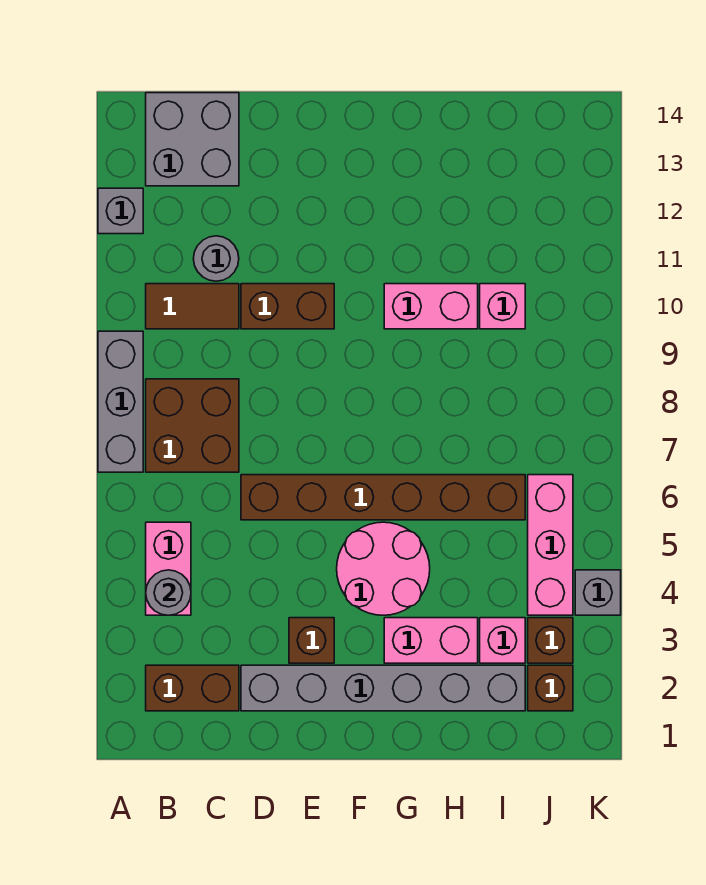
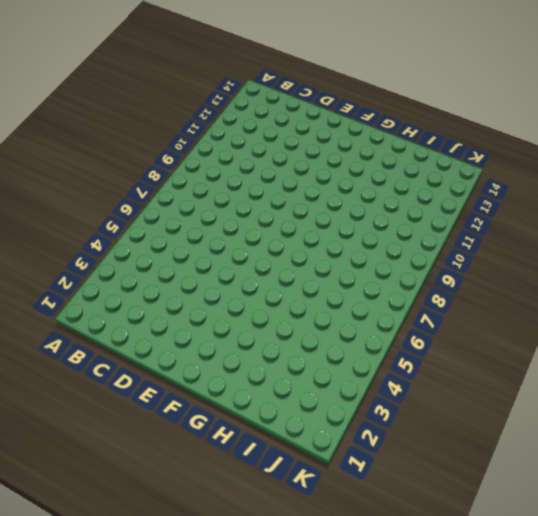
none -> grey brick A7:A9 level 1
none -> grey brick A12 level 1
none -> brown brick B2:C2 level 1

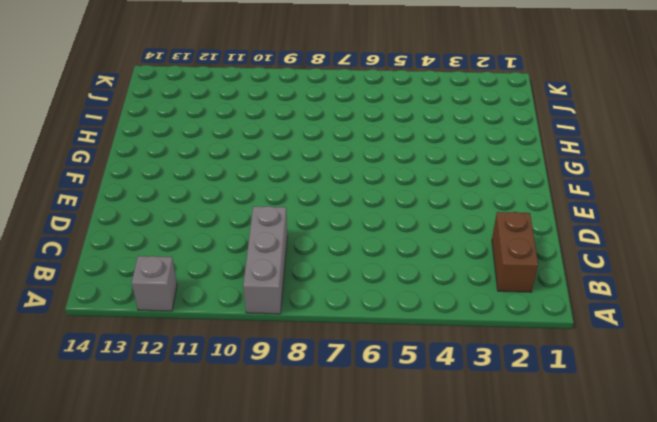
grey brick A9:C9 level 1 -> grey brick A7:A9 level 1
none -> pink brick B4:B5 level 1
none -> brown brick B7:C8 level 1
none -> brown tile B10:C10 level 1

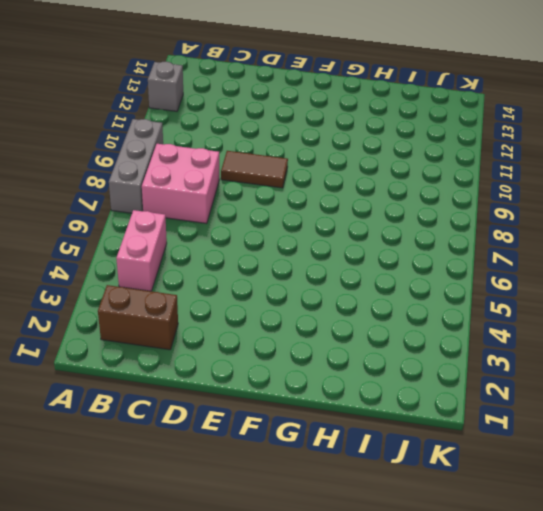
pink brick B7:C8 level 1 -> brown brick B7:C8 level 1
brown tile D9:E9 level 1 -> brown tile B10:C10 level 1
none -> grey brick B13:C14 level 1
none -> grey round brick C11 level 1
none -> grey brick D2:I2 level 1

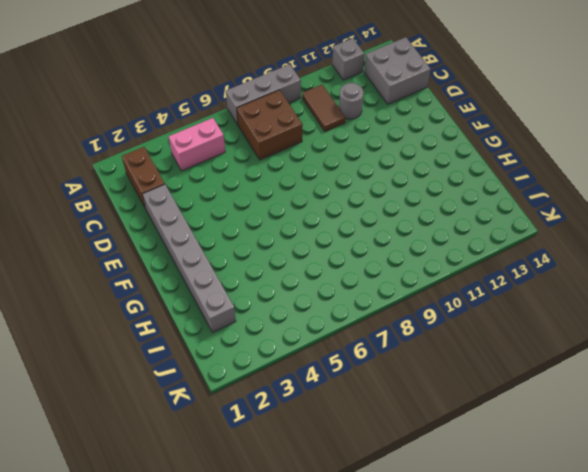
none -> brown brick D6:I6 level 1
none -> brown brick D10:E10 level 1
none -> brown brick E3 level 1

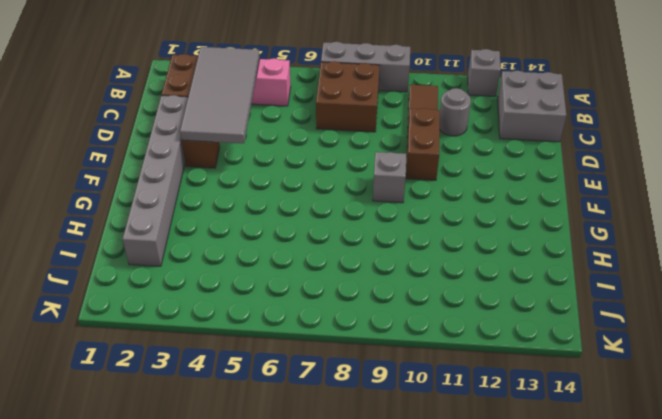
grey tile B3:E4 level 2 -> grey round brick B4 level 2
grey brick F9 level 1 -> grey brick K4 level 1
none -> brown brick D6:I6 level 1
none -> pink round brick F4:G5 level 1
none -> pink brick G3:H3 level 1

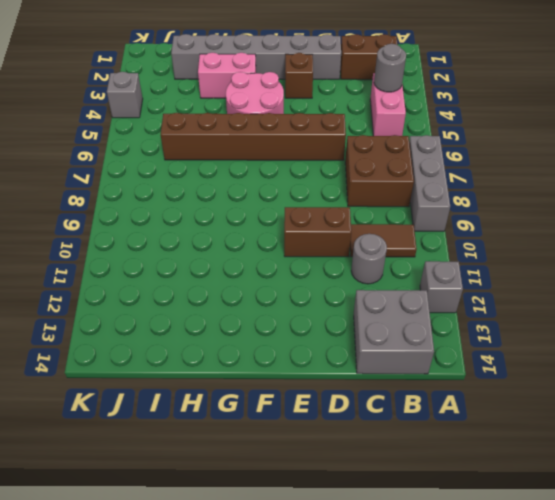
none -> pink brick G10:H10 level 1
none -> pink brick I3 level 1
none -> pink brick I10 level 1

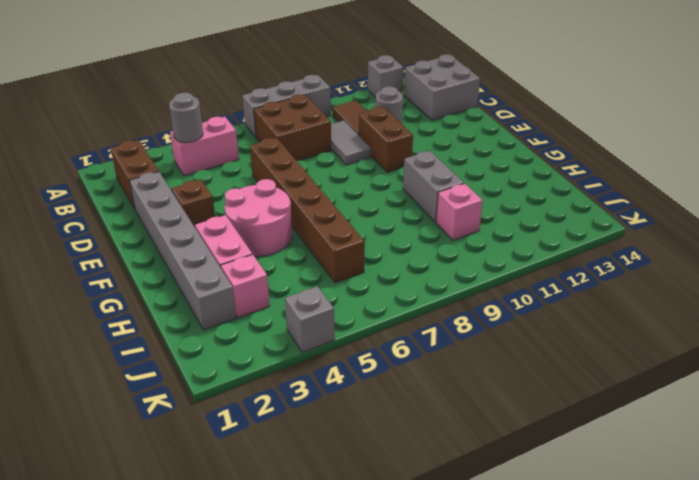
grey tile C9:D9 level 1 -> none
grey brick G10:H10 level 1 -> pink brick G10:H10 level 1
none -> brown brick J2 level 1
none -> brown brick J3 level 1
none -> pink brick J4:J6 level 1

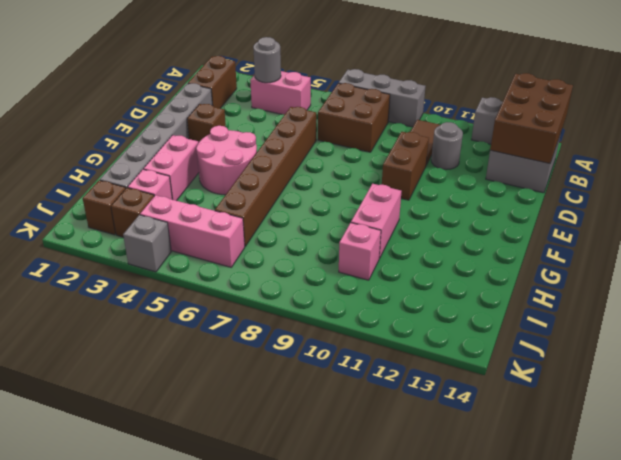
brown brick A13:C14 level 2 -> none

